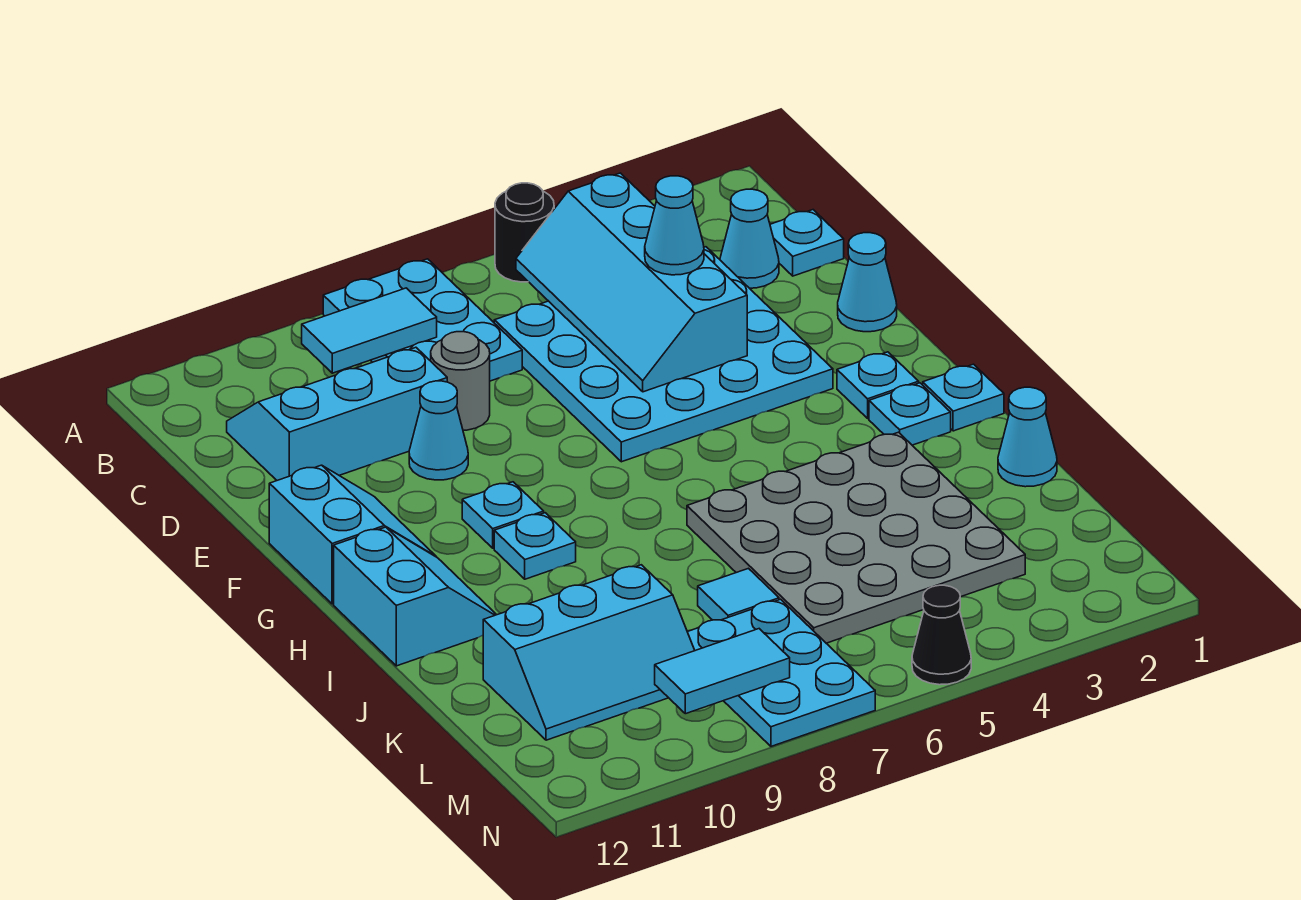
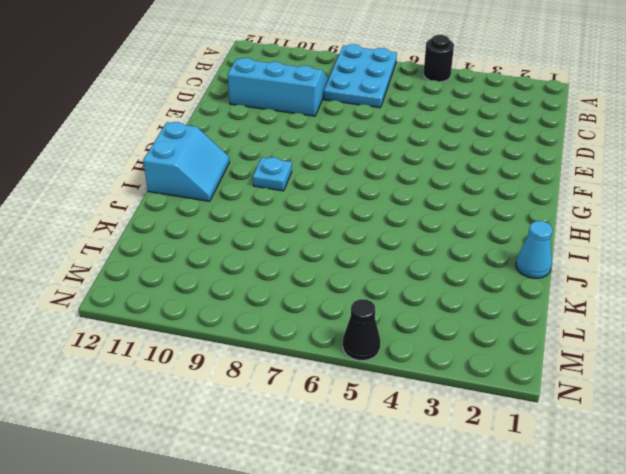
none -> cyan plate C1 level 1
none -> cyan cone C2 level 1
none -> cyan plate C3:F6 level 1

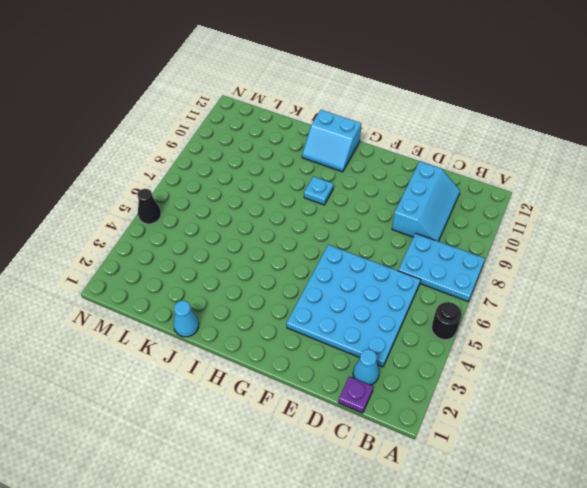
purple plate C1 level 1 -> cyan plate C1 level 1
none -> grey round brick D8 level 1
none -> cyan cone E1 level 1
none -> cyan cone E9 level 1

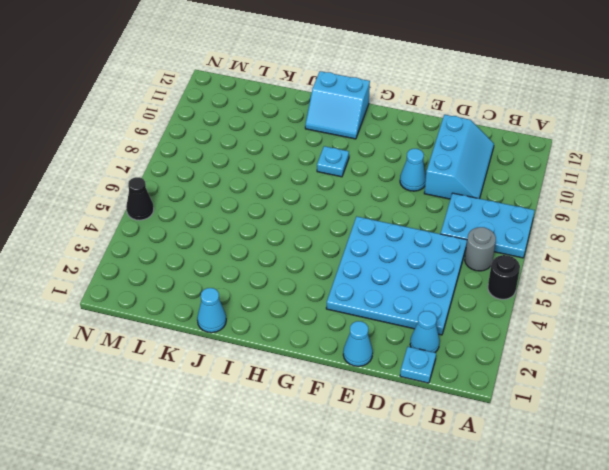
grey round brick B6 level 1 -> grey round brick D8 level 1
none -> cyan slope F11:G12 level 1 top 12
none -> cyan plate G2 level 1
none -> cyan plate G9 level 1

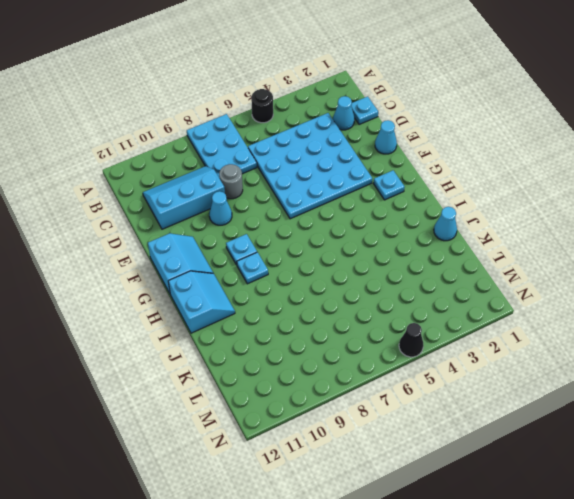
none -> cyan plate H1 level 1
none -> cyan plate H2 level 1
none -> grey plate I3:L6 level 1

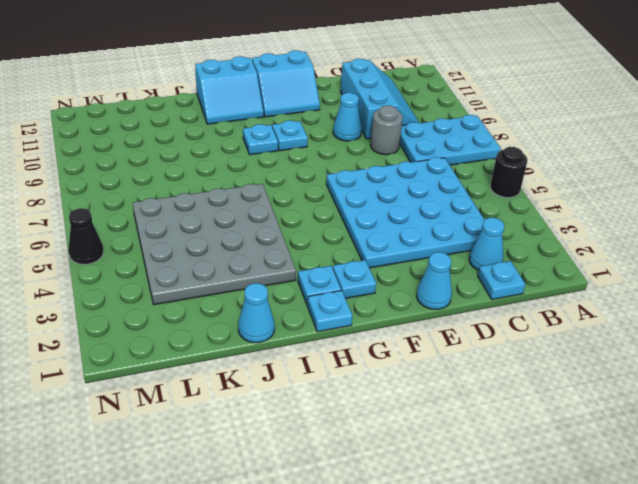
none -> cyan tile K7 level 1
none -> cyan slope K9:L11 level 1 top K
none -> cyan plate L7:N8 level 1

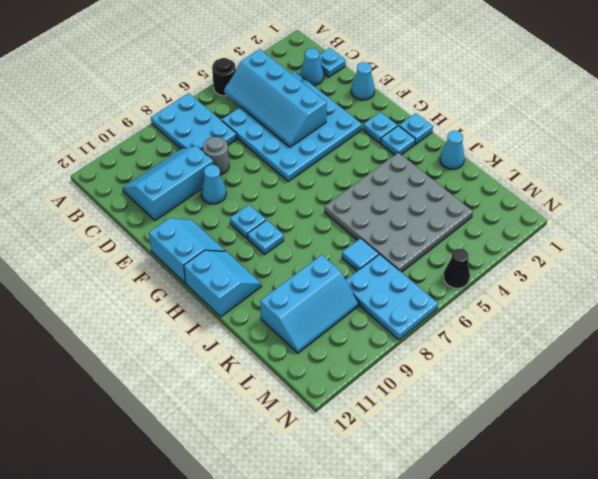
none -> cyan tile B8:B9 level 2
none -> cyan tile M8:M9 level 2
none -> cyan cone D4 level 3

